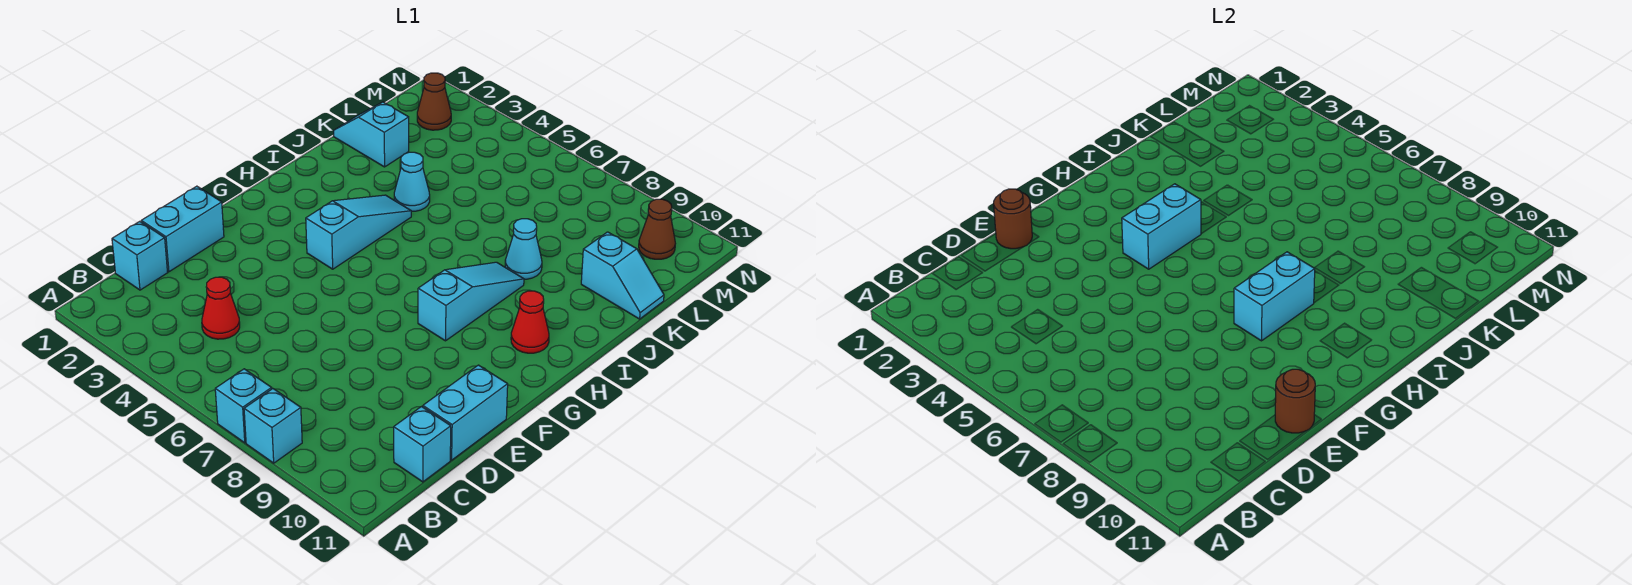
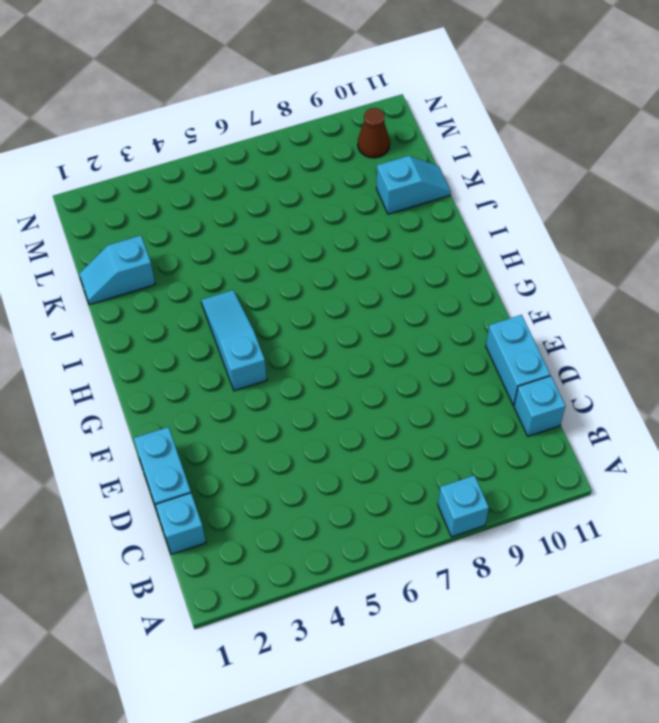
none -> cyan brick A7 level 1
none -> red cone C4 level 1
none -> cyan slope G8:I8 level 1 top G

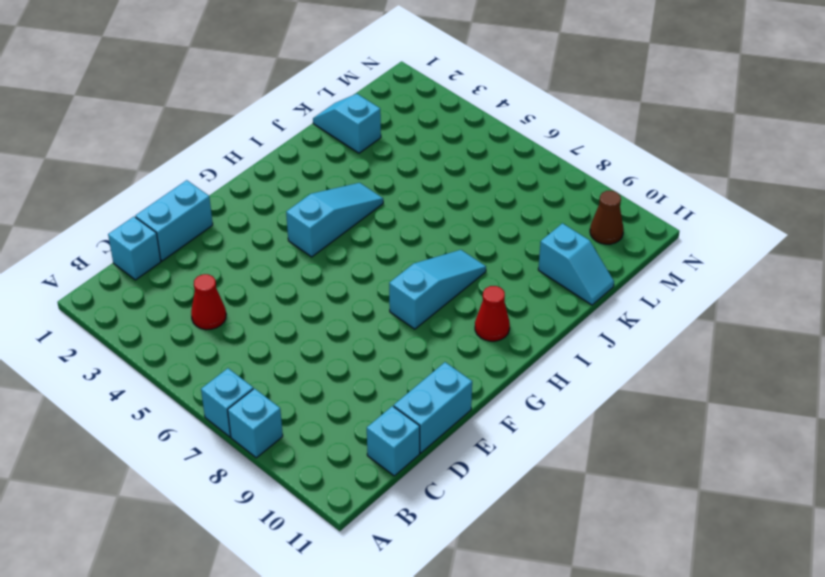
none -> cyan cone J4 level 1
none -> cyan cone J8 level 1
none -> brown cone M2 level 1

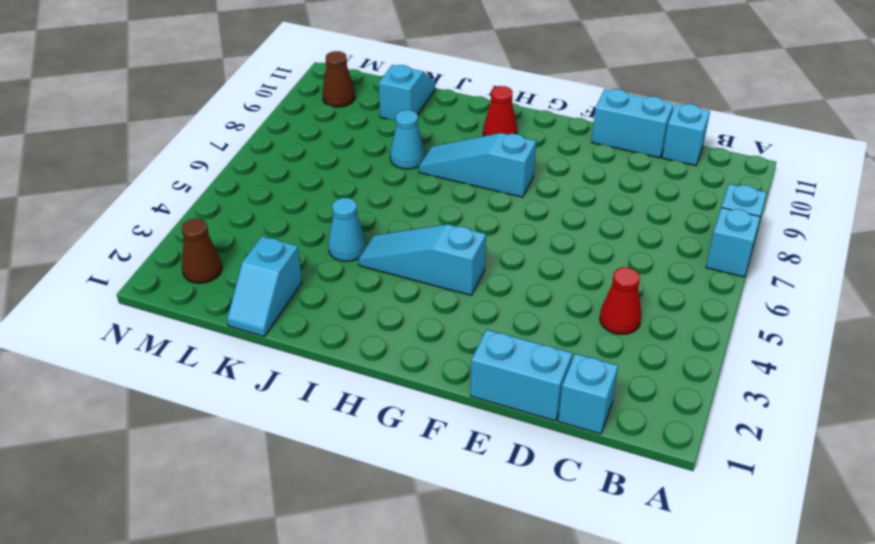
none -> brown round brick E1 level 2
none -> brown round brick E11 level 2
none -> cyan brick G4:H4 level 2

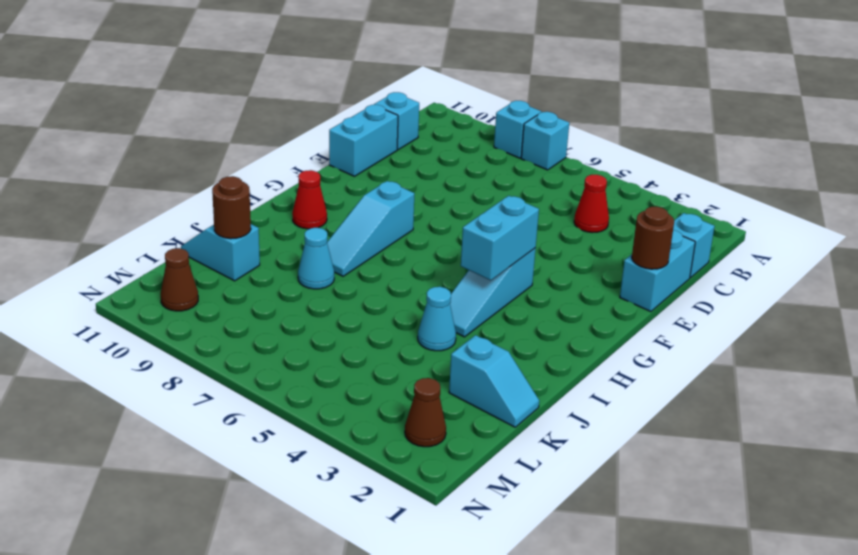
brown round brick K10 level 2 -> brown round brick E11 level 2
none -> cyan brick G8:H8 level 2

